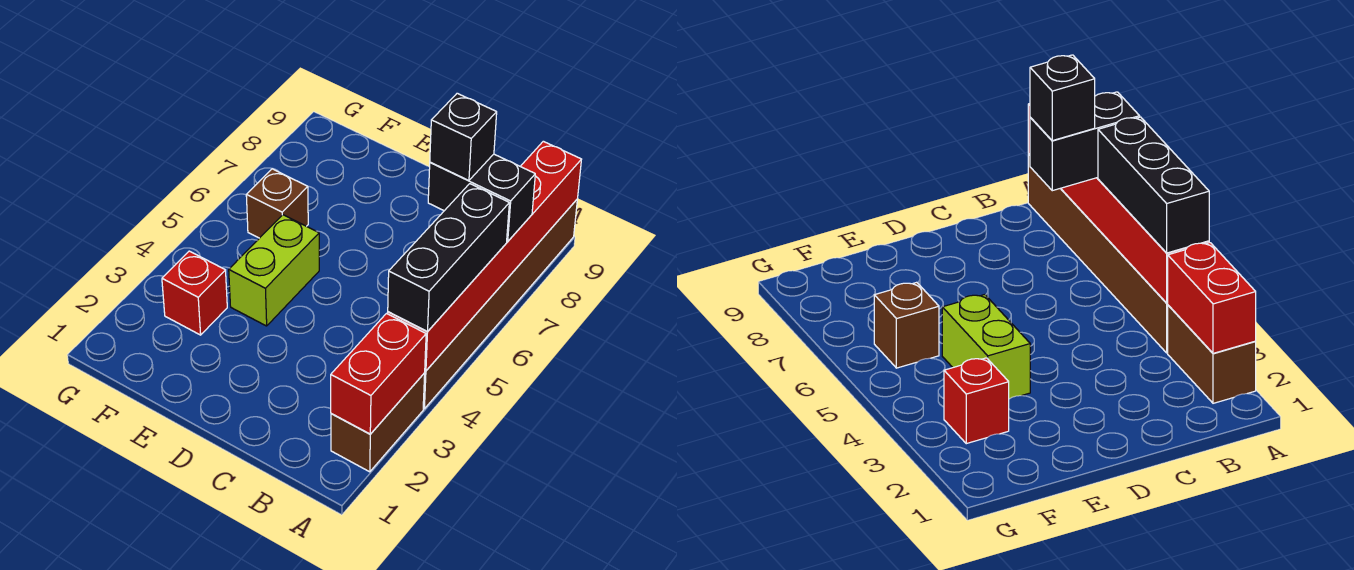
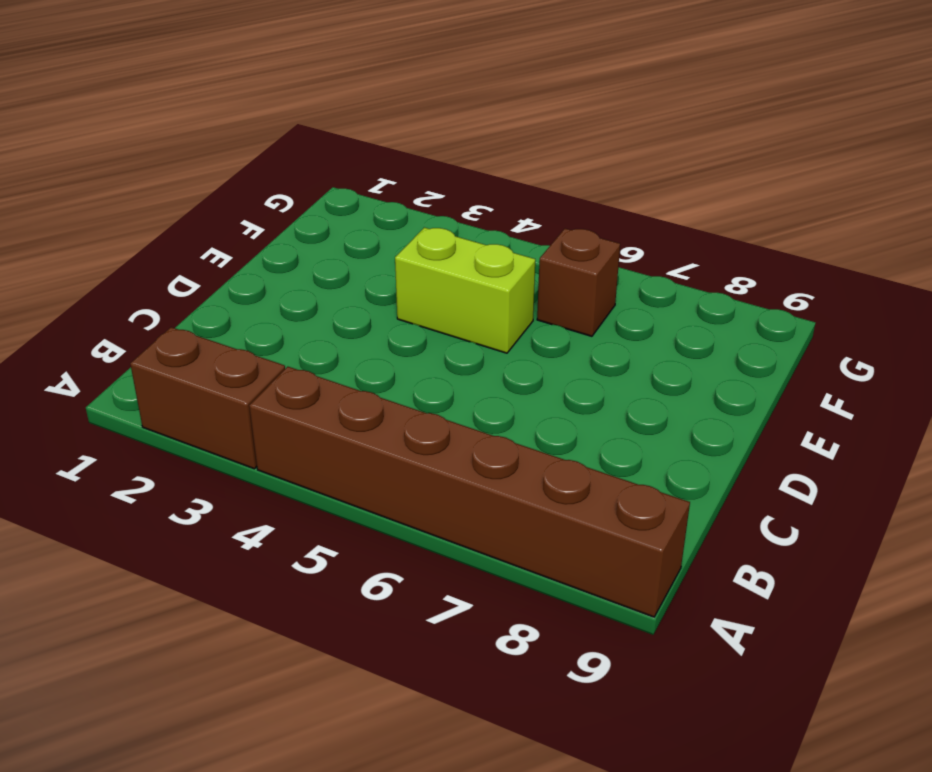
none -> red brick F3 level 1
none -> red brick A2:A3 level 2

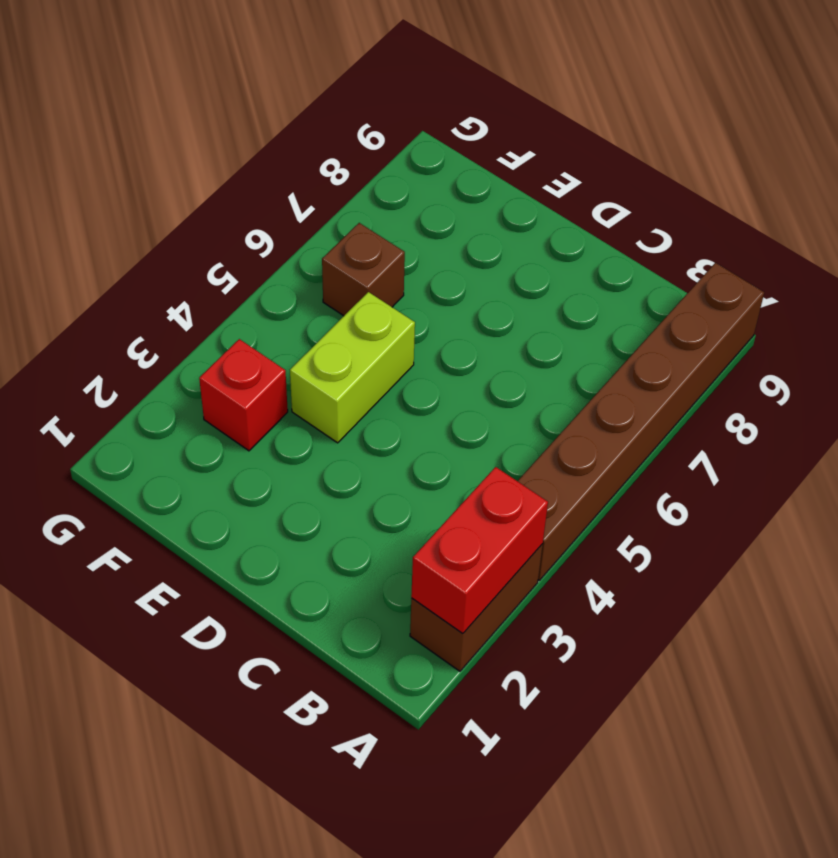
none -> red brick A4:A9 level 2
none -> black brick A4:A6 level 3

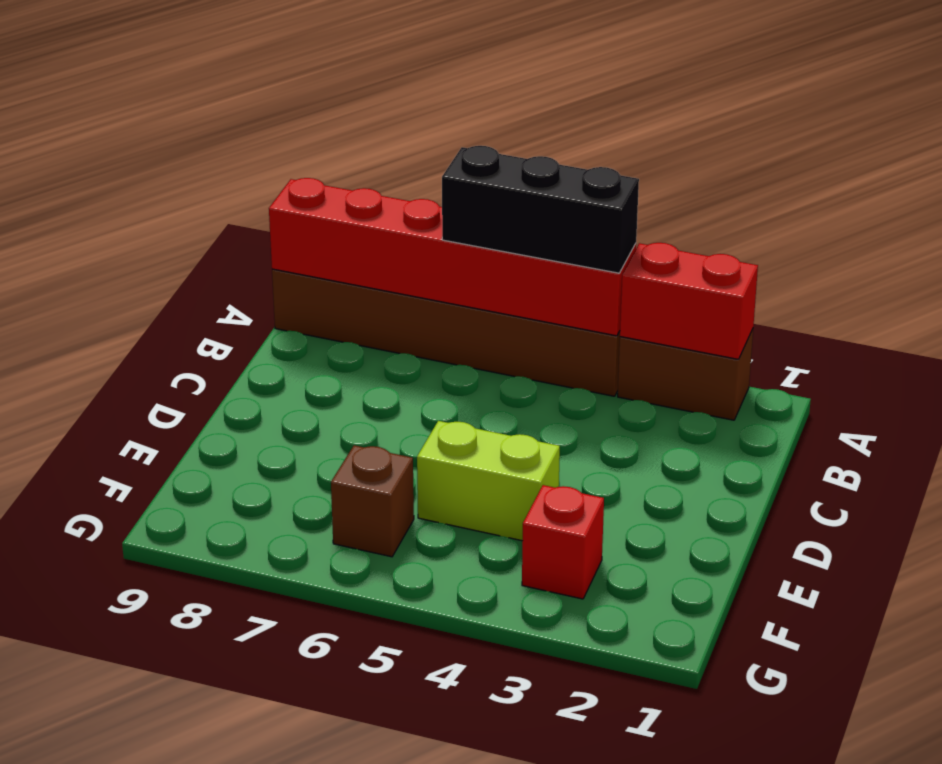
none -> black brick A7:B7 level 3
none -> black brick B7 level 4

